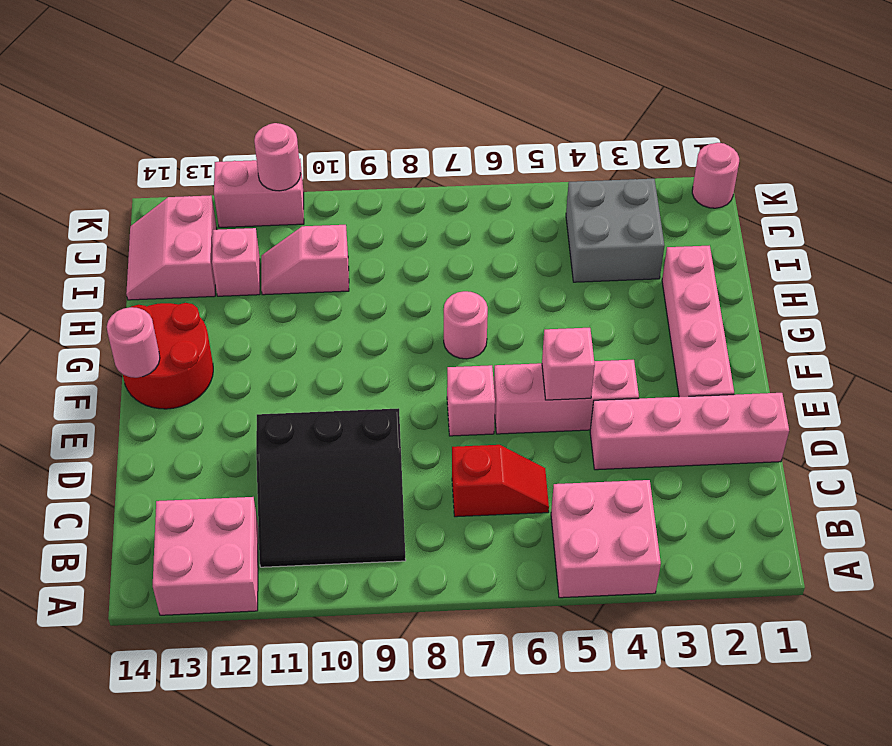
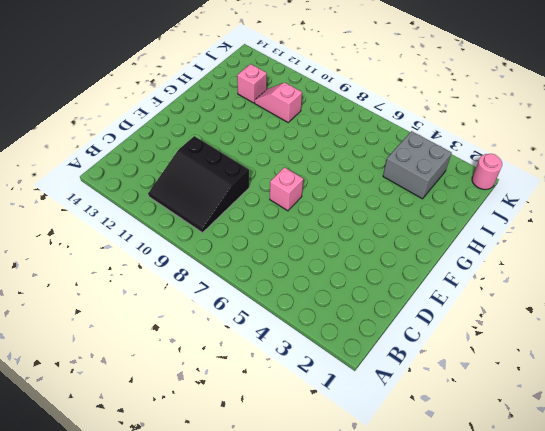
none -> pink brick A4:B5 level 1
none -> pink brick A12:B13 level 1
none -> red slope C6:C7 level 1 top 7

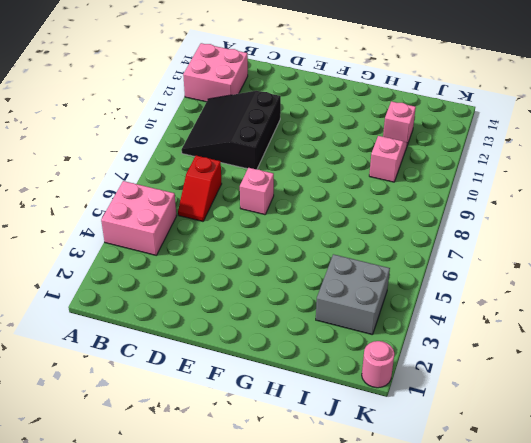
none -> pink brick D1:D4 level 1
none -> pink brick E2:H2 level 1
none -> pink brick E4:E6 level 1

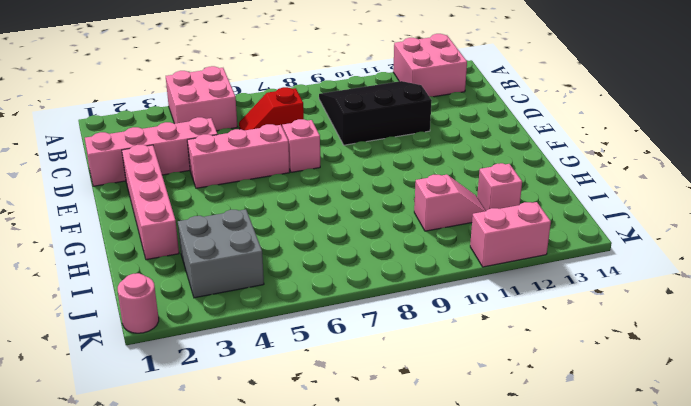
none -> red round brick F13:G14 level 1
none -> pink round brick G7 level 1
none -> pink slope I13:J14 level 1 top 13

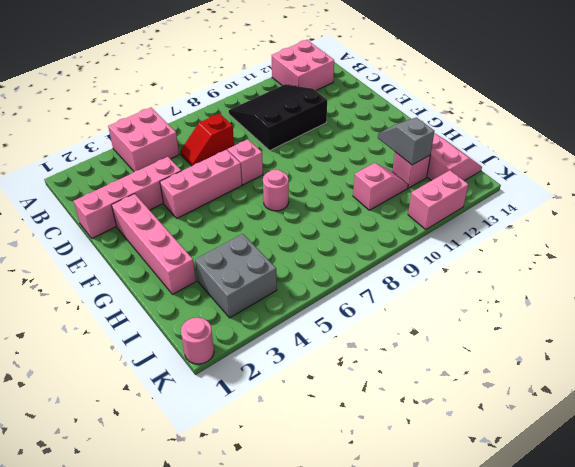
grey slope H12:I12 level 2 top I -> none
none -> red round brick F13:G14 level 1
none -> pink brick E5 level 2
none -> pink round brick F14 level 2

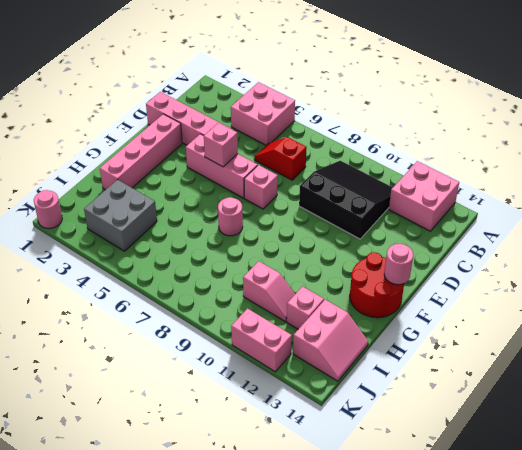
none -> pink round brick K11 level 2

